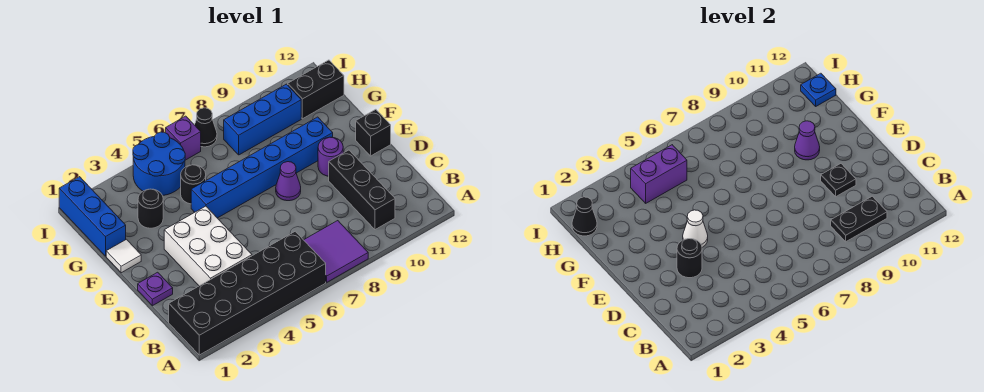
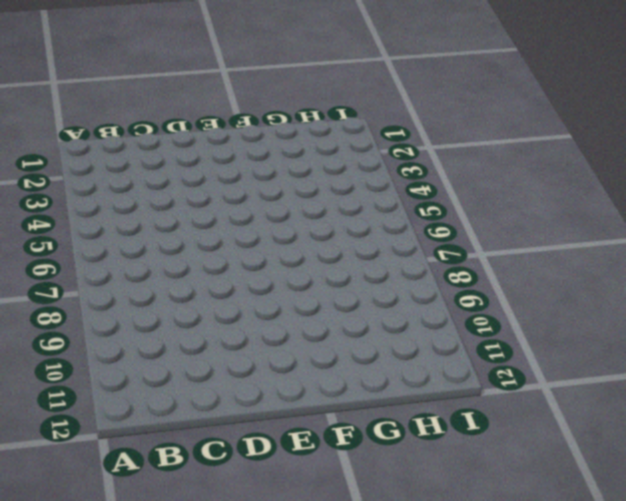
none -> black brick A1:B6 level 1
none -> purple tile A7:B8 level 1
none -> black brick B10:D10 level 1

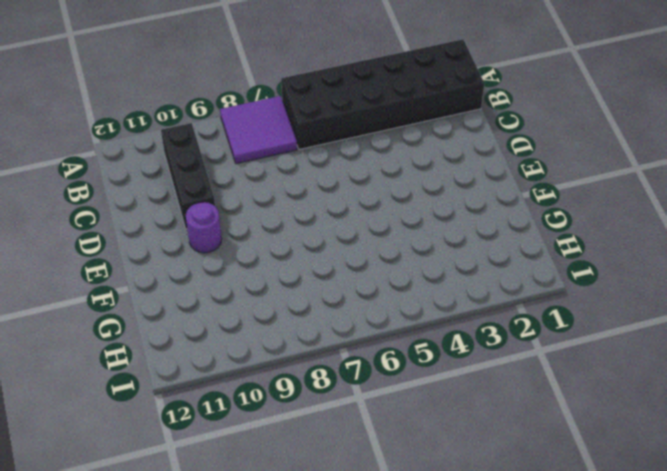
none -> white brick C3:E4 level 1
none -> purple plate D1 level 1
none -> purple cone E8 level 1

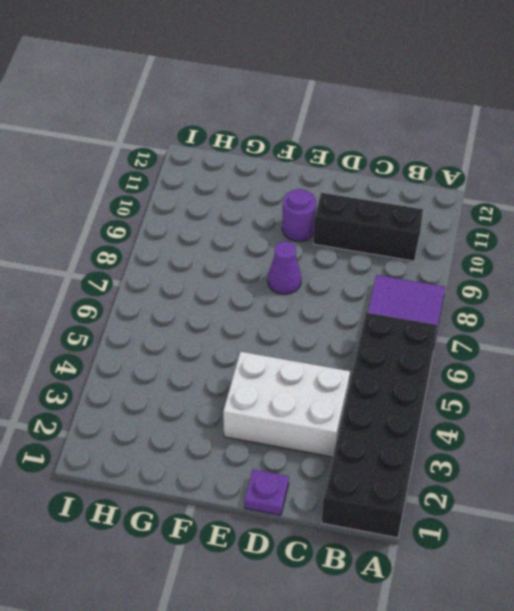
none -> black brick E12 level 1
none -> white tile F1 level 1
none -> blue brick F5:F10 level 1

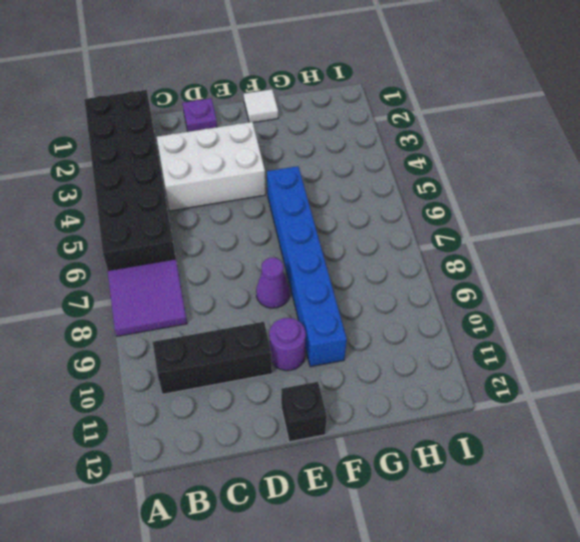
none -> blue brick G1:I1 level 1
none -> black round brick G3 level 1
none -> black round brick G5 level 1

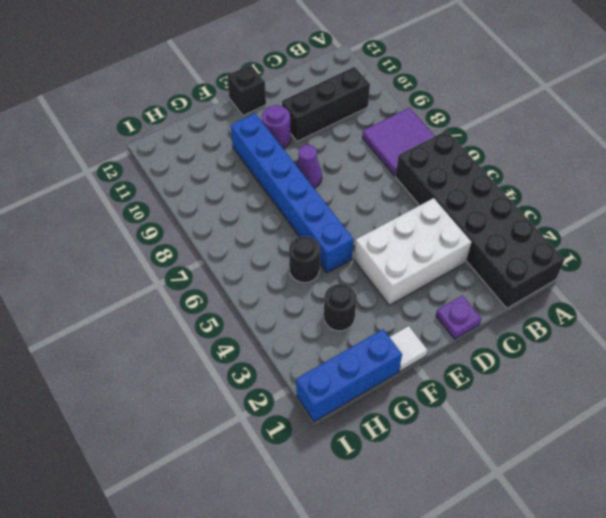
none -> blue round brick H4:I5 level 1
none -> blue brick H8:H10 level 1
none -> black brick H11:H12 level 1

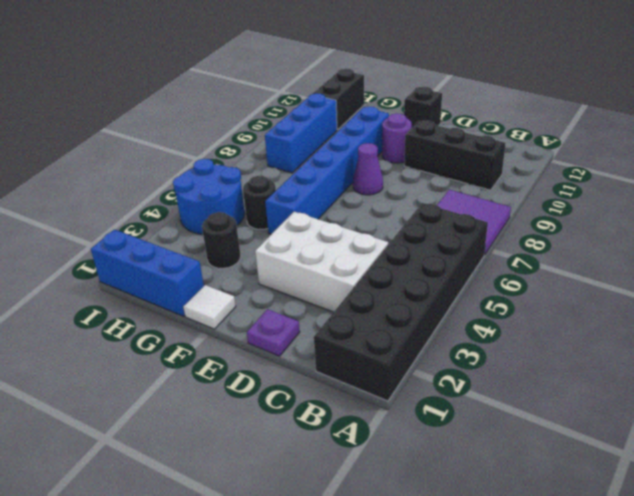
none -> purple brick I6 level 1
none -> black cone I7 level 1
none -> black plate B9:B10 level 2

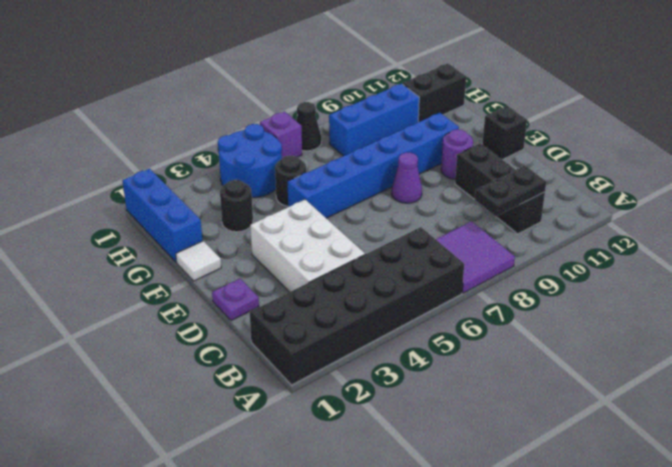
none -> black round brick D3 level 2
none -> black plate D10 level 2
none -> white cone E4 level 2

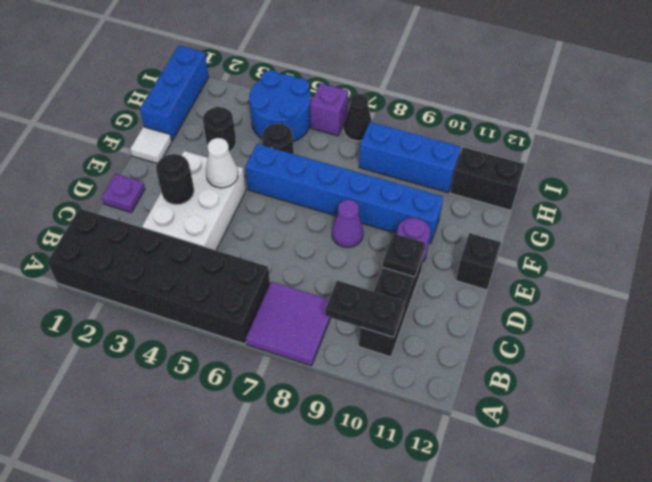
none -> purple cone F10 level 2
none -> black cone H1 level 2
none -> purple brick H4:H5 level 2

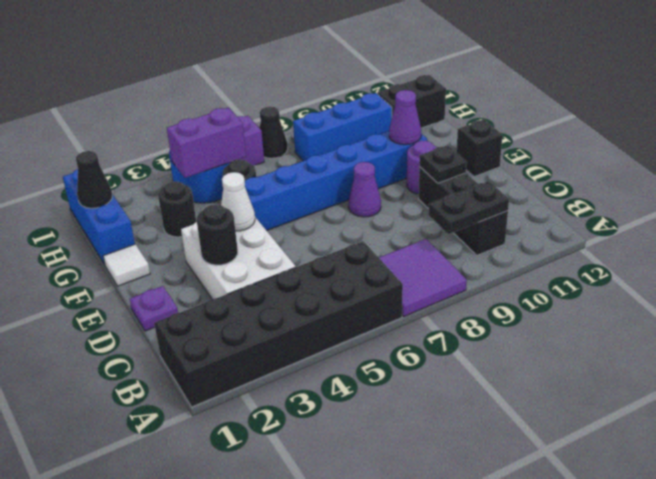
none -> blue plate H12 level 2

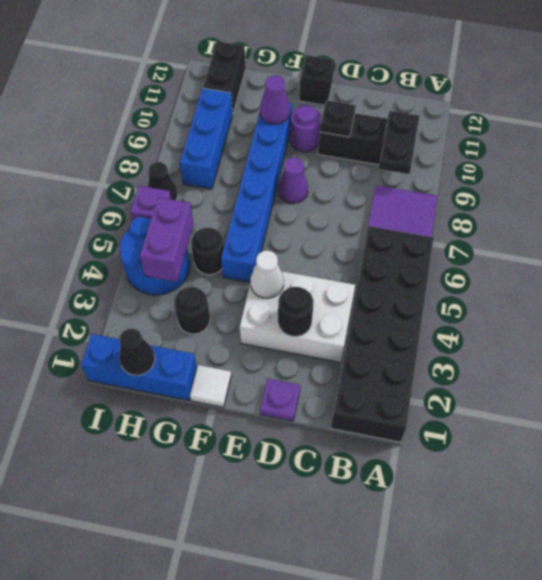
none -> blue plate H12 level 2

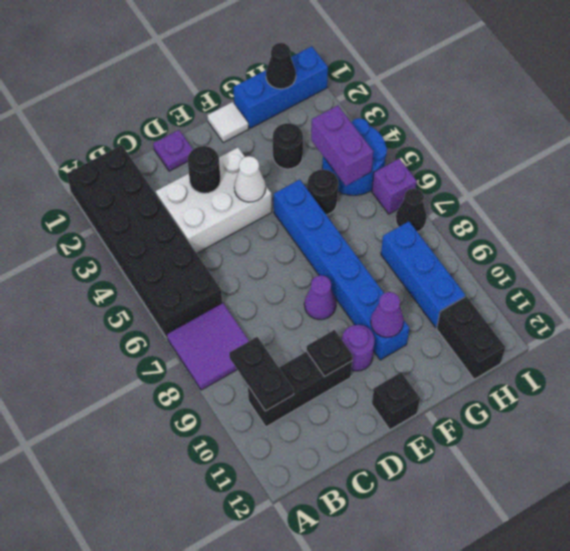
none -> blue plate H12 level 2

